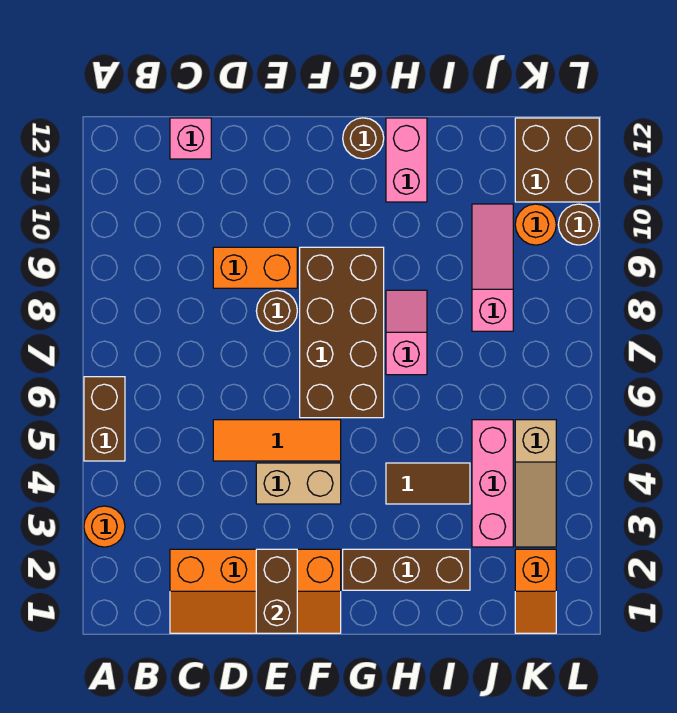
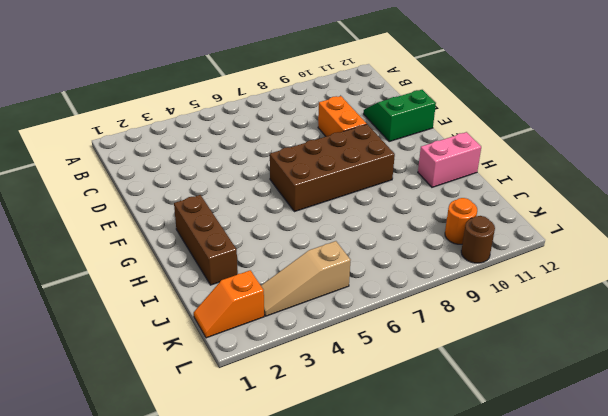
green slope D11:E12 level 1 top E -> none
none -> orange round brick A3 level 1
none -> brown brick A5:A6 level 1
none -> orange slope C1:F2 level 1 top 2

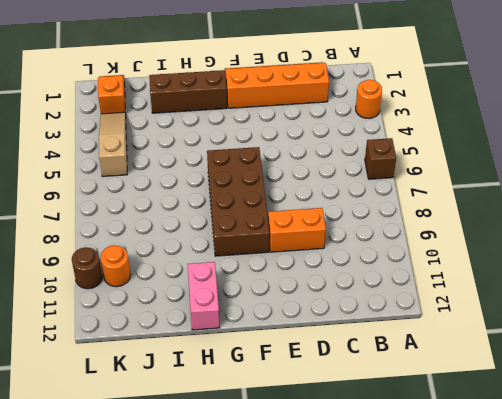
brown brick A6 level 1 -> brown brick A5:A6 level 1
none -> pink brick C12 level 1
none -> orange tile D5:F5 level 1
none -> tan brick E4:F4 level 1

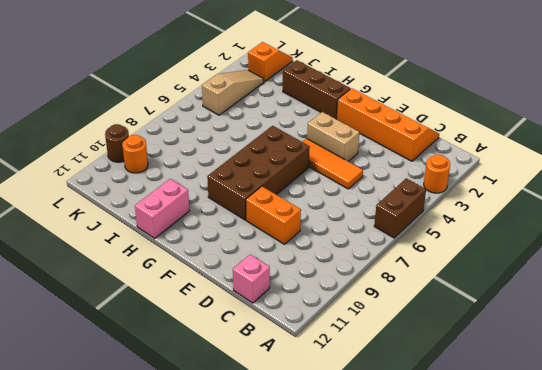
none -> brown round brick E8 level 1
none -> brown round brick G12 level 1
none -> brown tile H4:I4 level 1

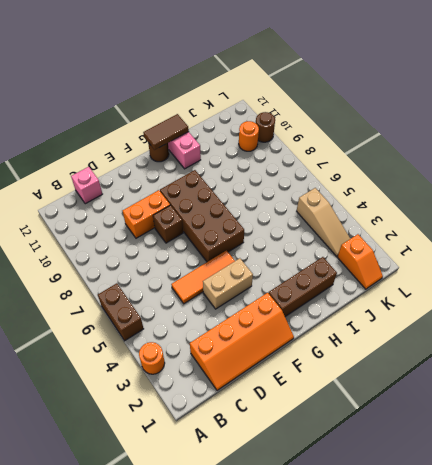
brown brick E8 level 1 -> brown round brick E8 level 1
brown tile G12:H12 level 2 -> brown tile H4:I4 level 1
none -> pink slope H7:H8 level 1 top 7
none -> pink brick J3:J5 level 1
none -> pink slope J8:J10 level 1 top 8

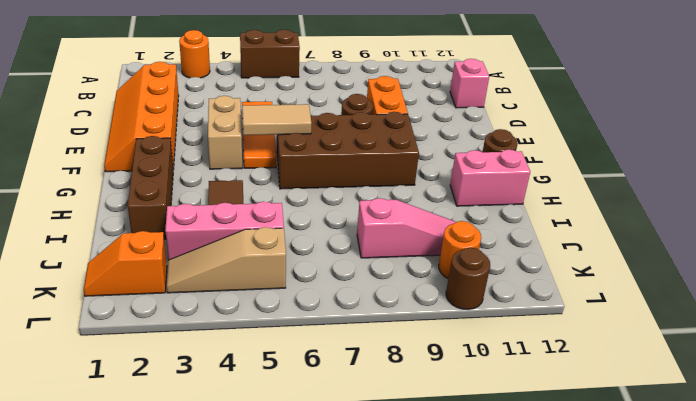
tan tile F5:F6 level 2 -> none
none -> pink slope H7:H8 level 1 top 7
none -> brown brick K11:L12 level 1
none -> brown brick E1:E2 level 2

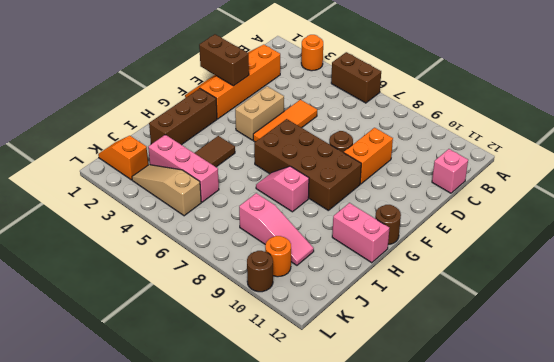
pink slope H7:H8 level 1 top 8 -> pink slope H7:H8 level 1 top 7
none -> brown brick K11:L12 level 1

